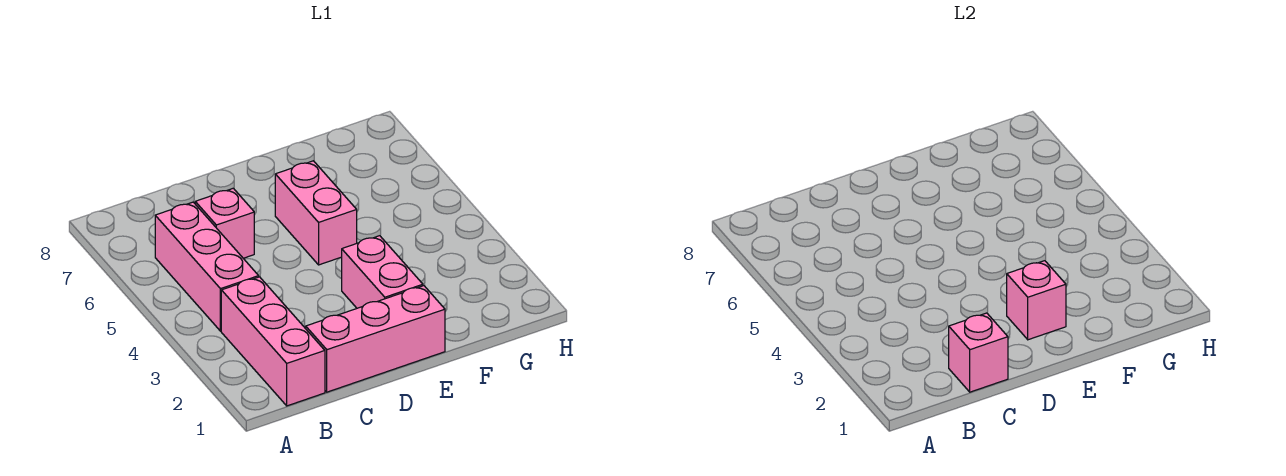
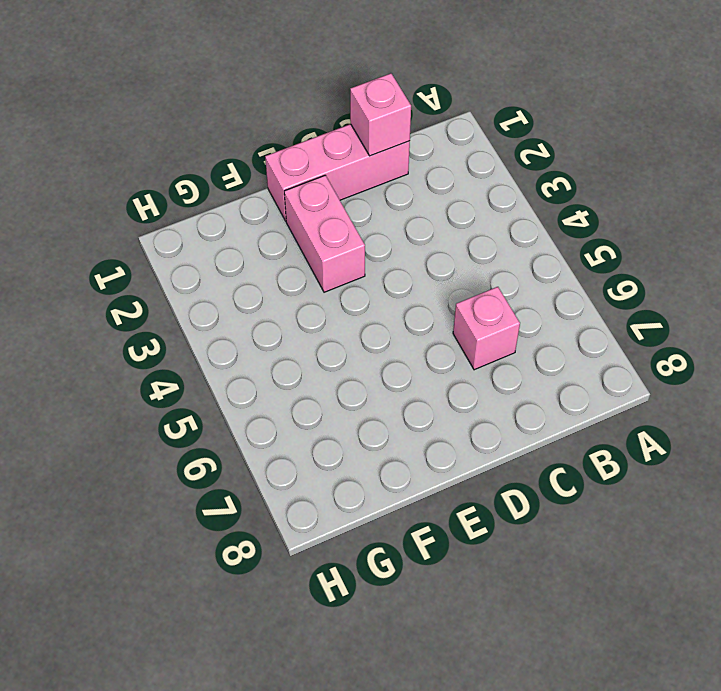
none -> pink brick B1:B3 level 1
none -> pink brick B4:B6 level 1

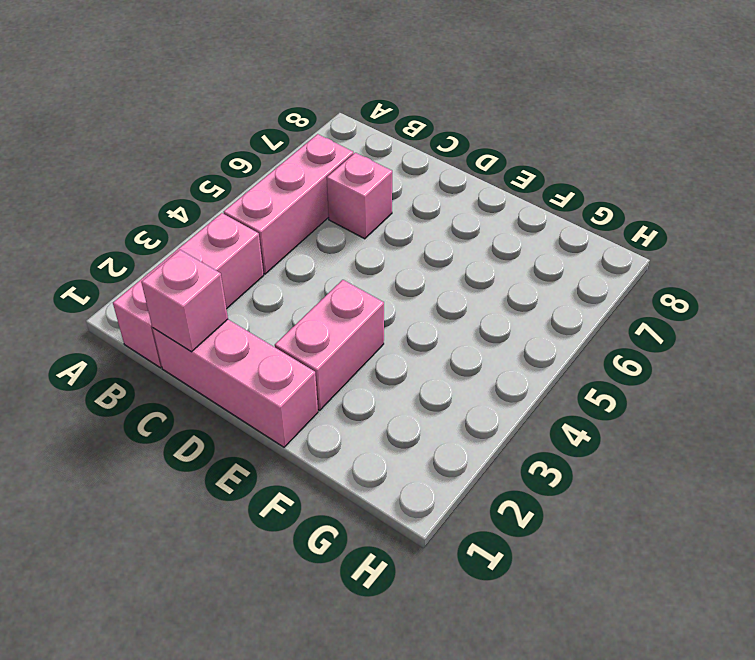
none -> pink brick E5:E6 level 1
none -> pink brick E2 level 2

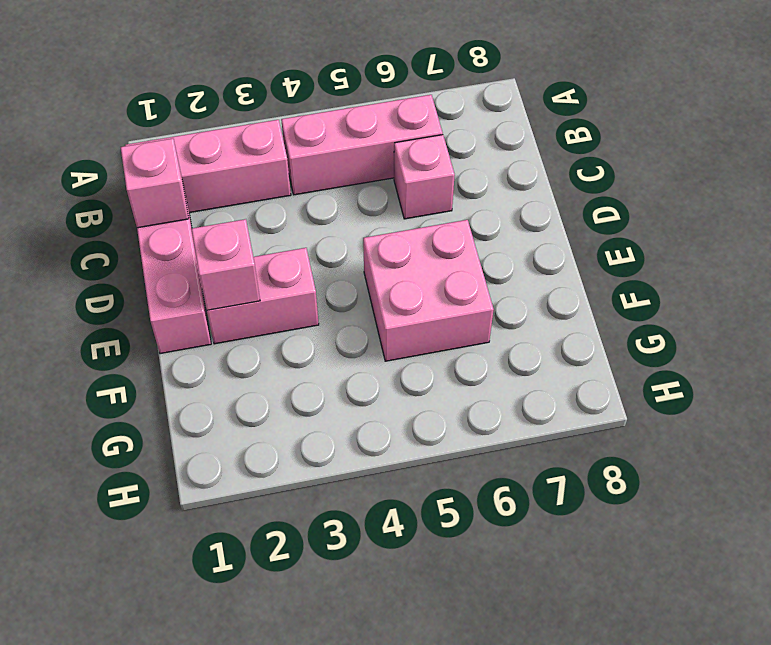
pink brick E5:F6 level 1 -> pink brick E5:E6 level 1

